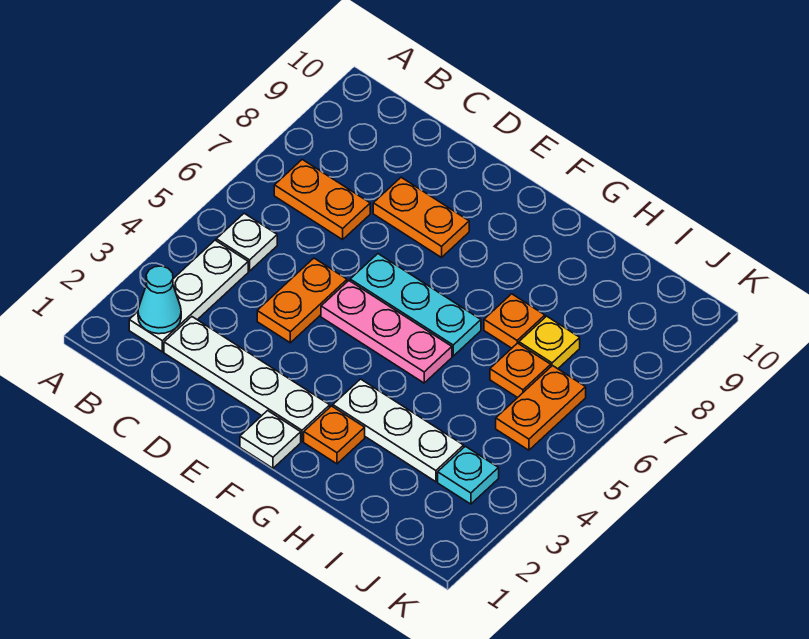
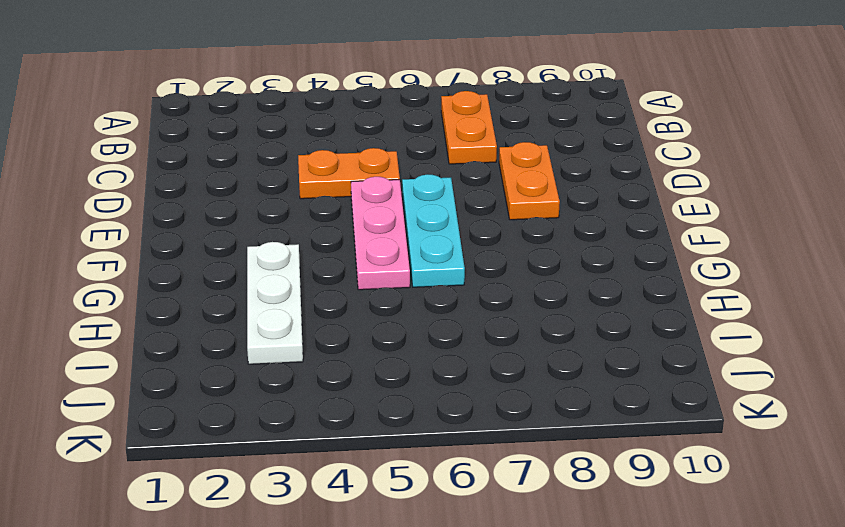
none -> white plate B2:B4 level 1
none -> white plate B5 level 1
none -> white plate C2:F2 level 1

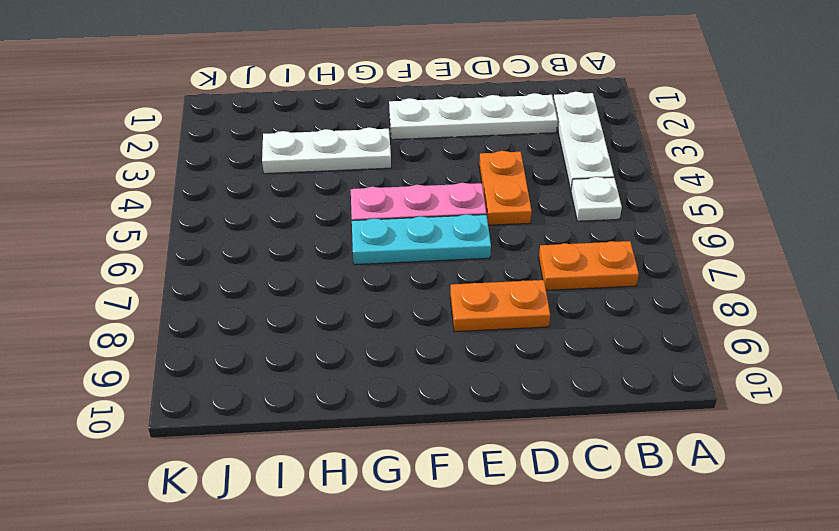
none -> white plate F1 level 1
none -> orange plate G2 level 1
none -> orange plate H7 level 1

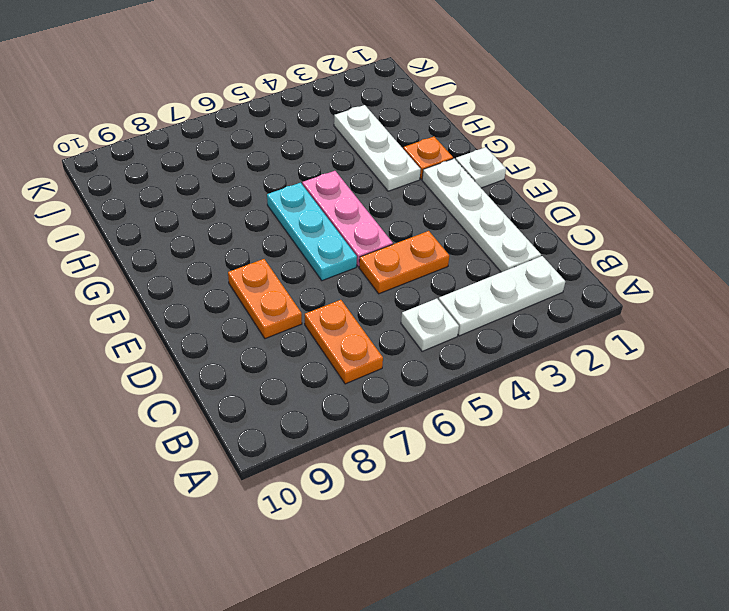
none -> orange plate H7 level 1
none -> orange plate I6 level 1
none -> yellow plate I7 level 1

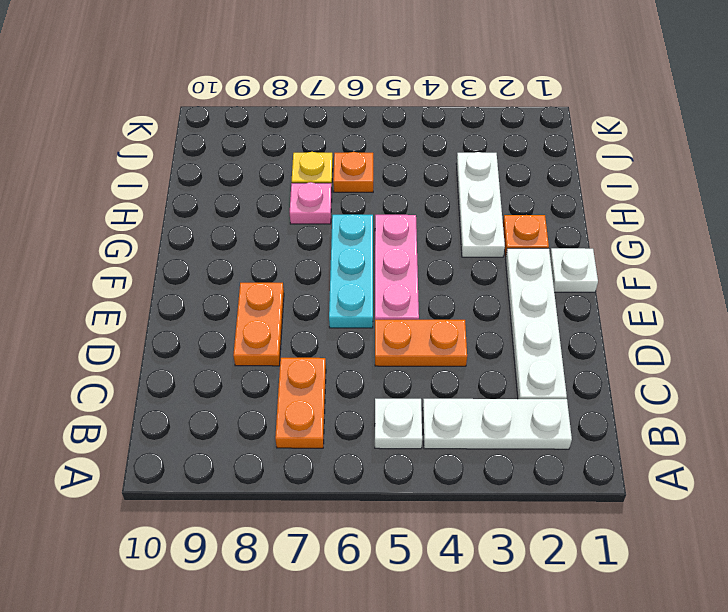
pink plate H7 level 1 -> orange plate H7 level 1
none -> cyan plate J3 level 1
none -> orange plate J5:J6 level 1
none -> cyan cone B2 level 2

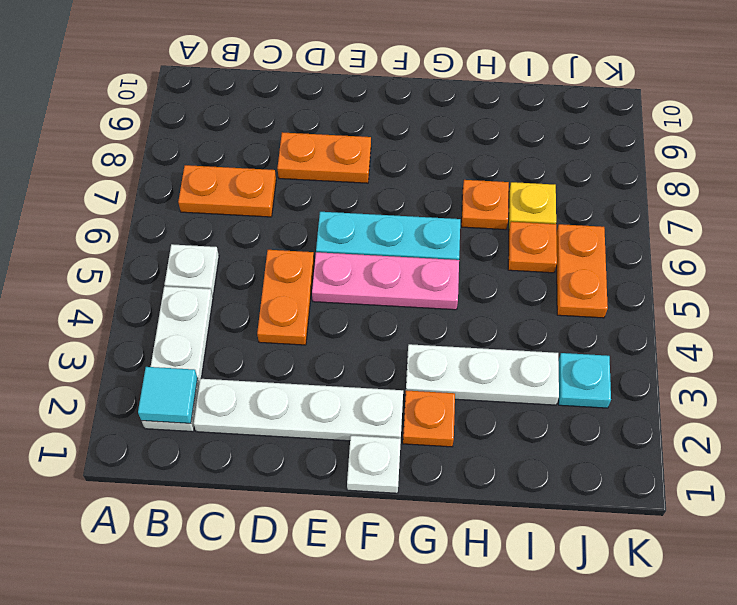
cyan tile B2 level 2 -> cyan cone B2 level 2

